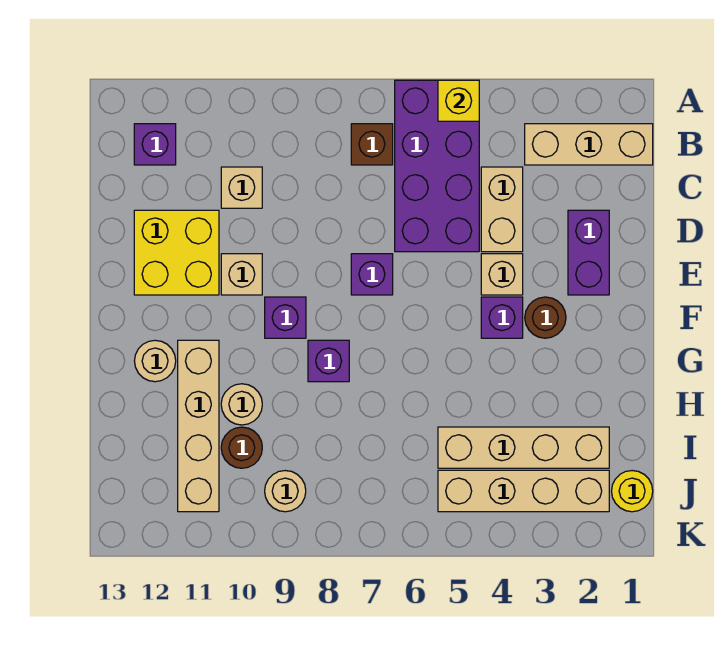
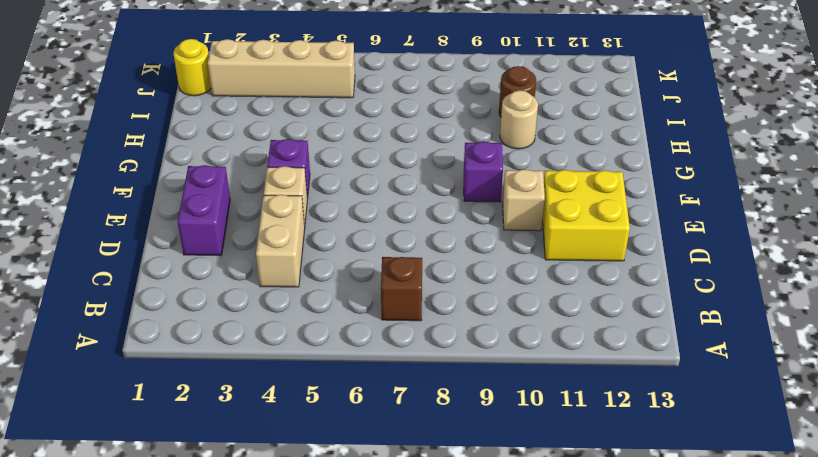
none -> purple brick A5:D6 level 1
none -> tan brick B1:B3 level 1
none -> purple brick B12 level 1

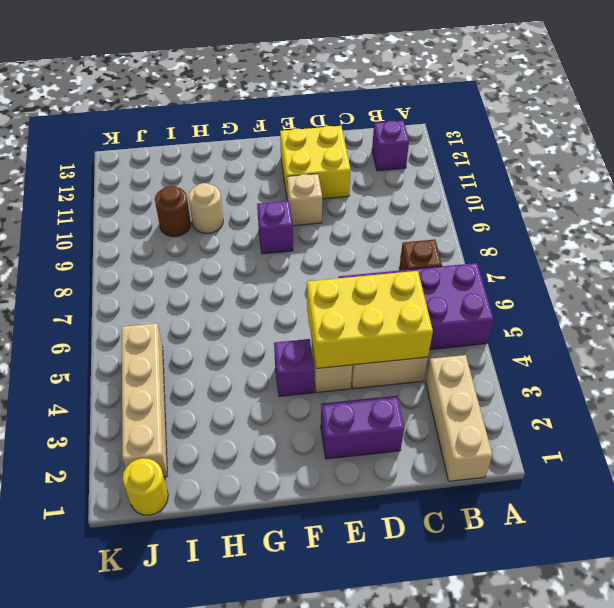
yellow brick C4:E5 level 2 -> none
none -> tan brick C10 level 1
none -> purple brick E7 level 1
none -> brown round brick F3 level 1

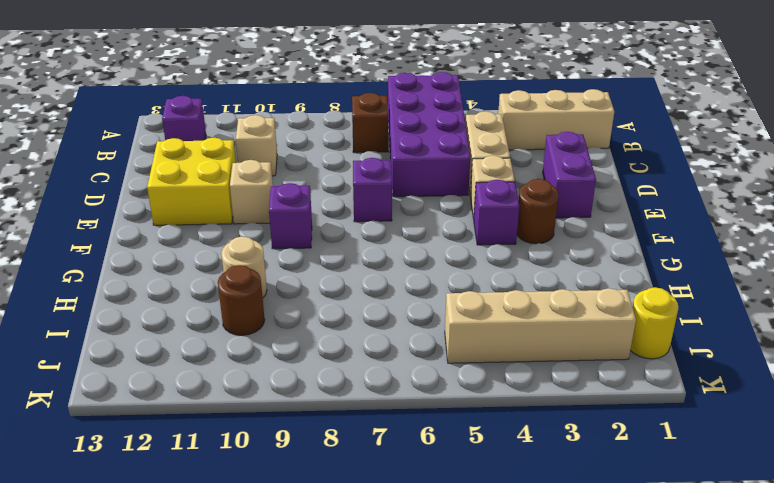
none -> purple brick G8 level 1
none -> tan brick G11:J11 level 1
none -> tan round brick G12 level 1

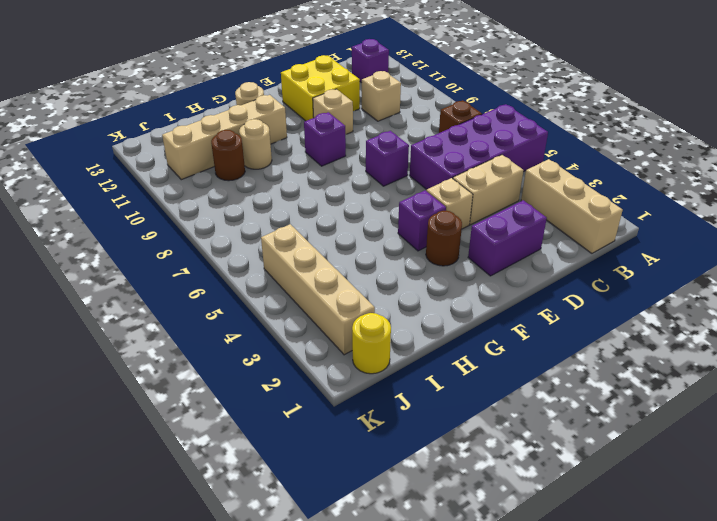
none -> purple brick G8 level 1
none -> tan brick I2:I5 level 1
none -> tan round brick J9 level 1

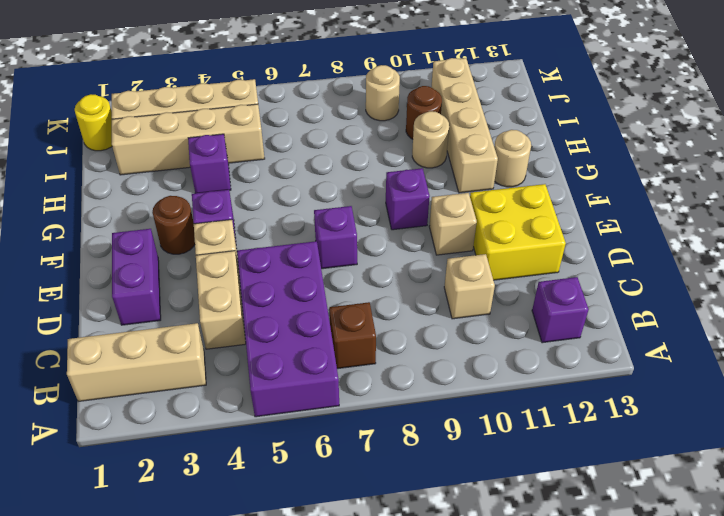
purple brick H4 level 1 -> purple brick G8 level 1
none -> yellow brick A5 level 2

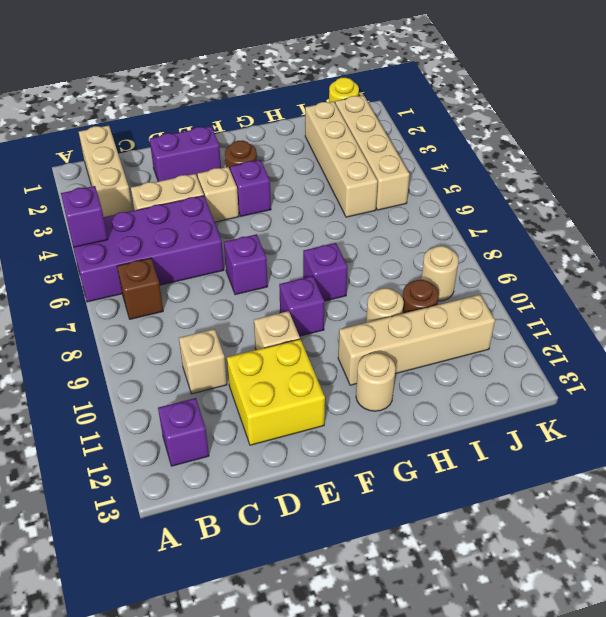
purple brick A5 level 2 -> yellow brick A5 level 2

